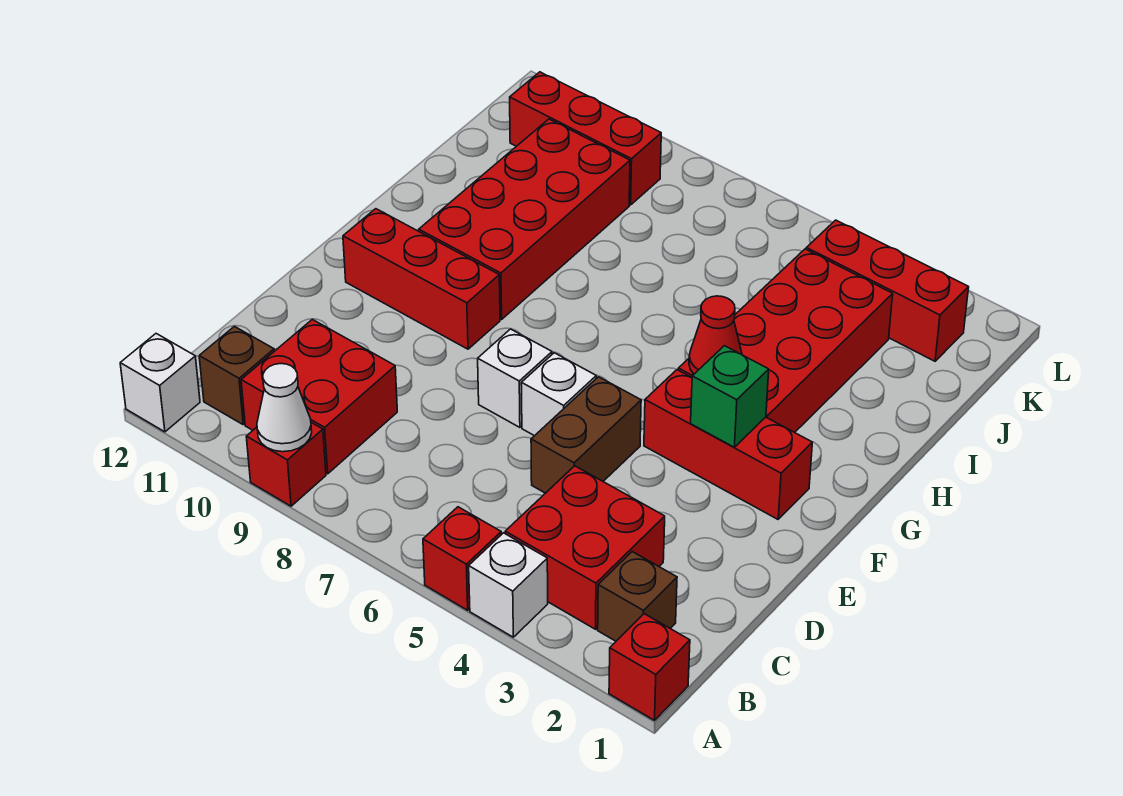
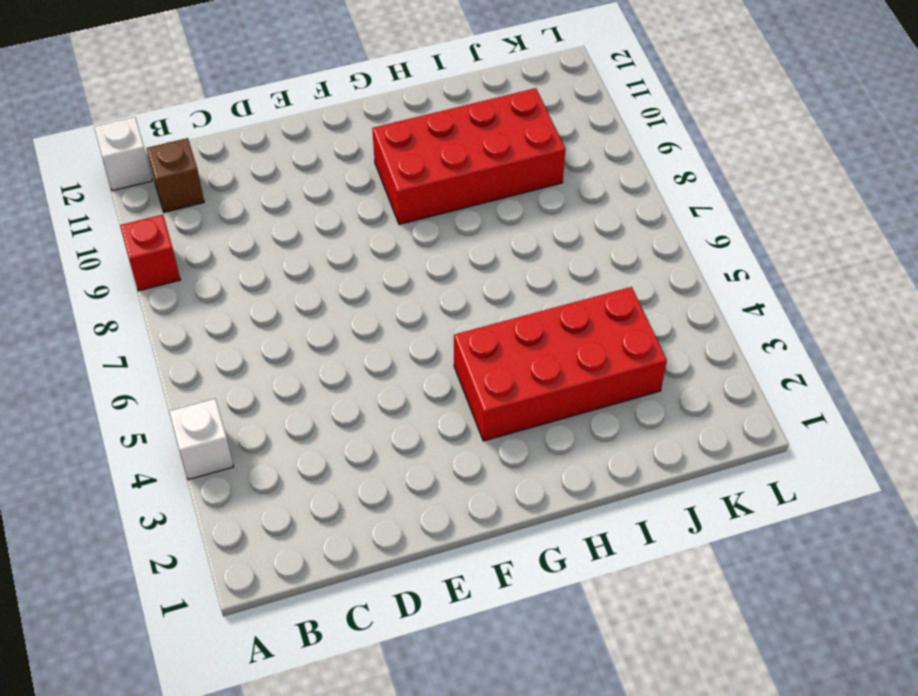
none -> red brick A1 level 1
none -> red brick A5 level 1
none -> brown brick B2 level 1

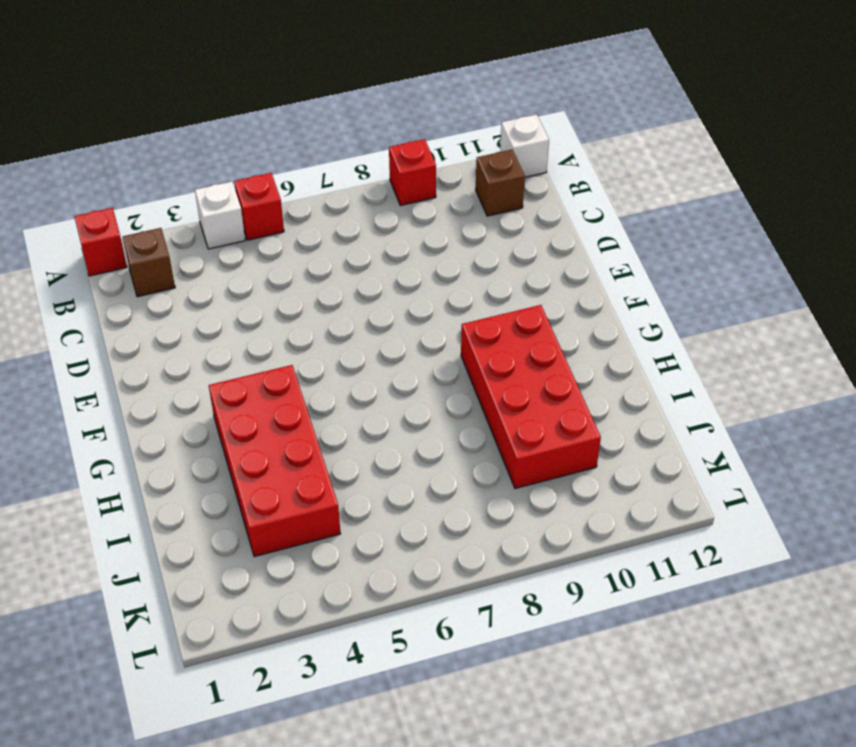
none -> red brick B3:C4 level 1
none -> red brick B9:C10 level 1
none -> brown brick D5:E5 level 1

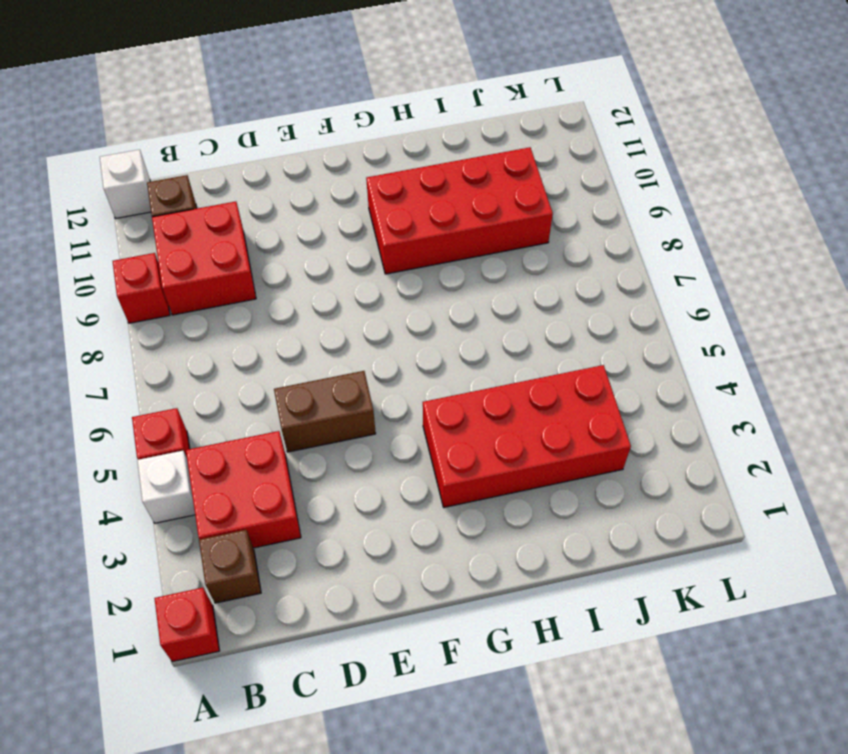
none -> white brick E6 level 1
none -> white brick E7 level 1
none -> red brick F2:F4 level 1

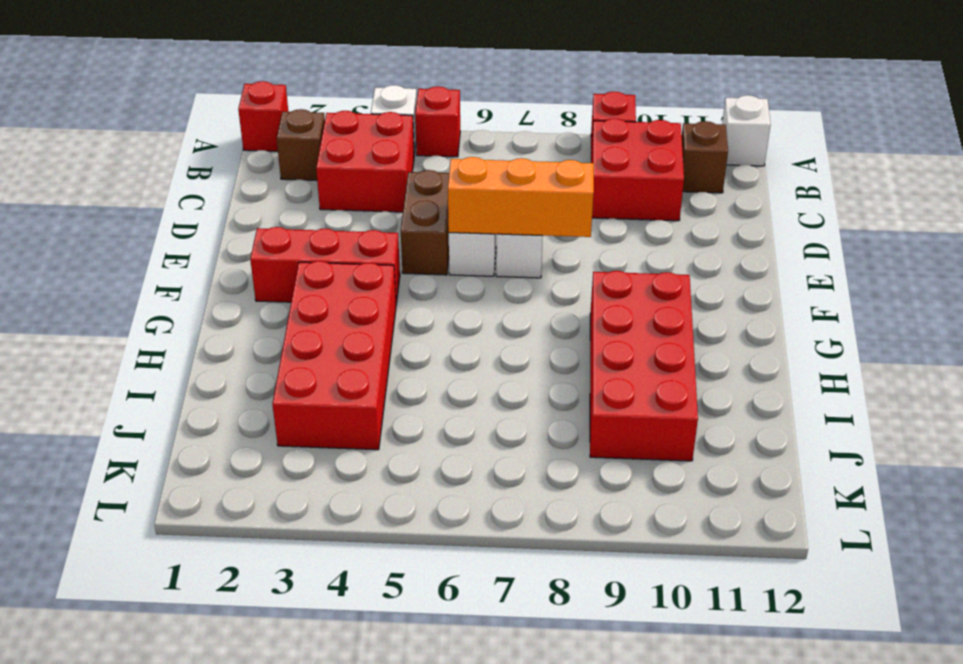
orange brick E6:E8 level 2 -> none
none -> red brick F9:F11 level 1
none -> red brick K2:K4 level 1
none -> red brick K9:K11 level 1

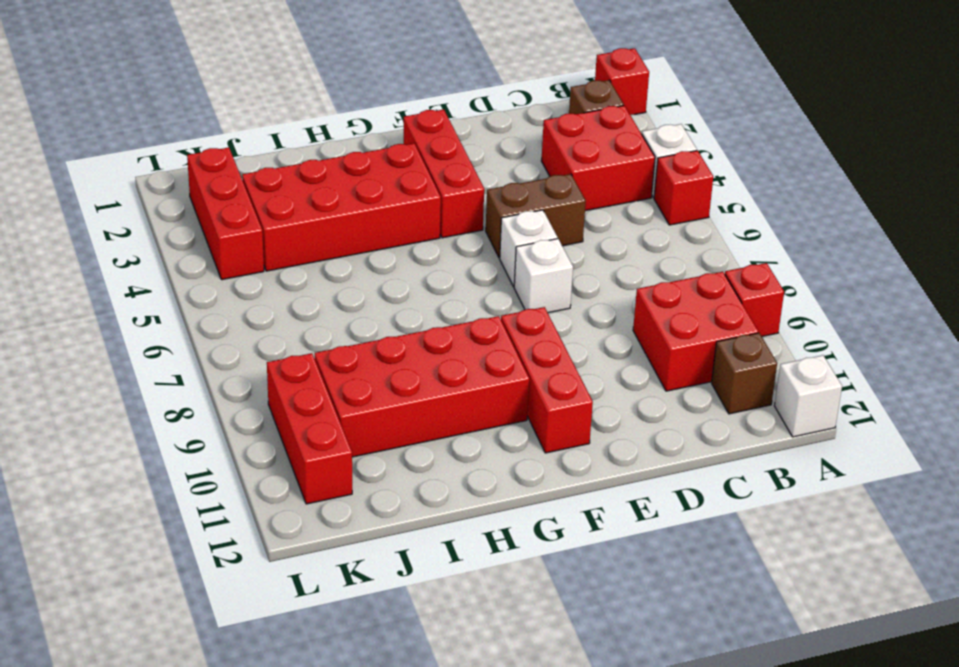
none -> white cone A9 level 2
none -> green brick F3 level 2
none -> red cone G4 level 2

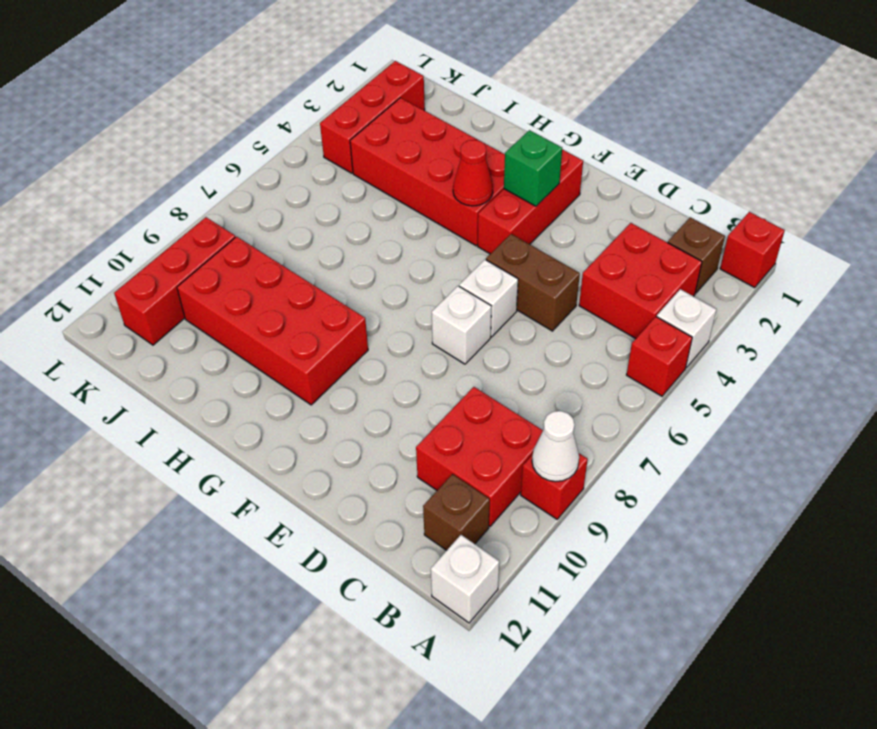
none -> red brick F9:F11 level 1

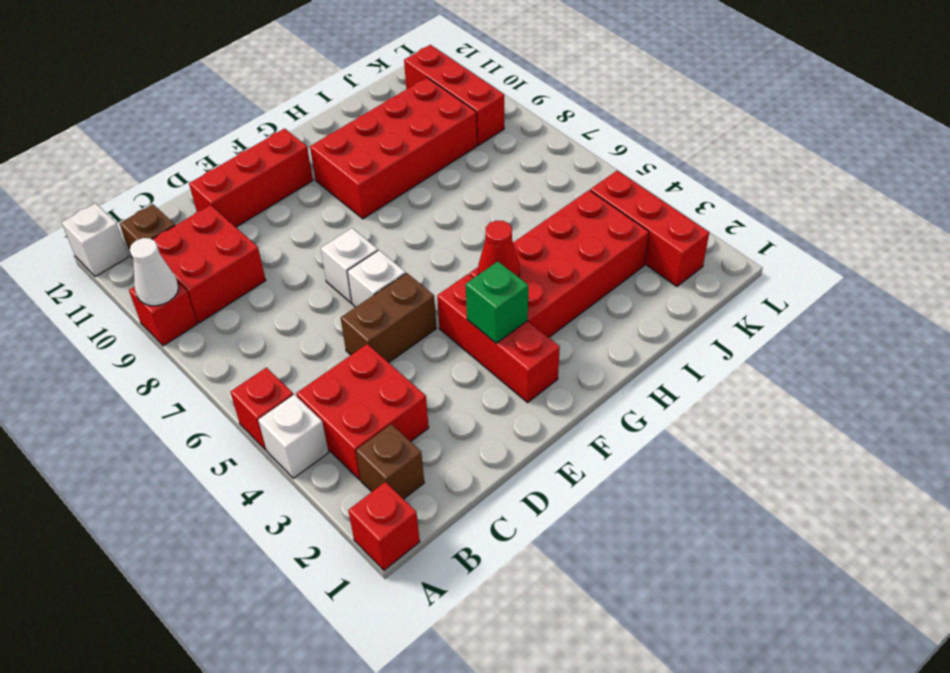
red brick D11:F11 level 1 -> red brick F9:F11 level 1

